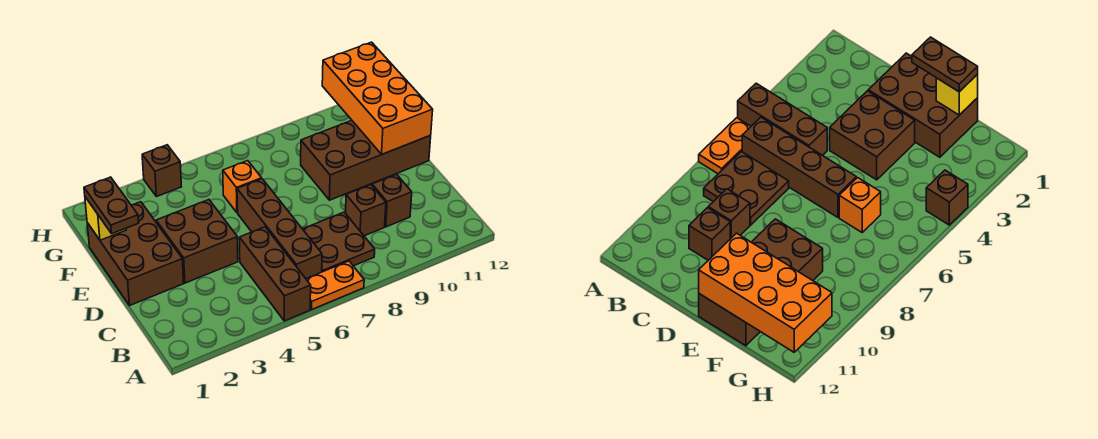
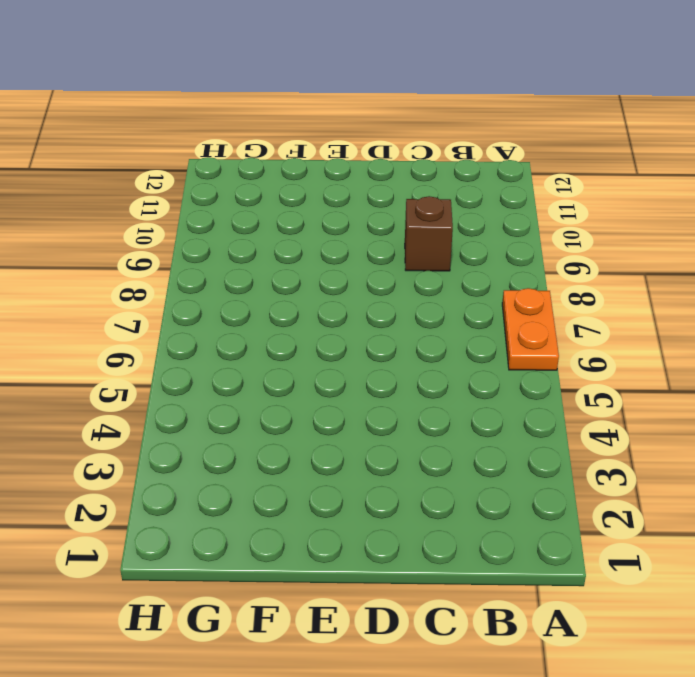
none -> brown brick A5:C5 level 1
none -> brown brick B6:E6 level 1
none -> brown plate B7:C8 level 1

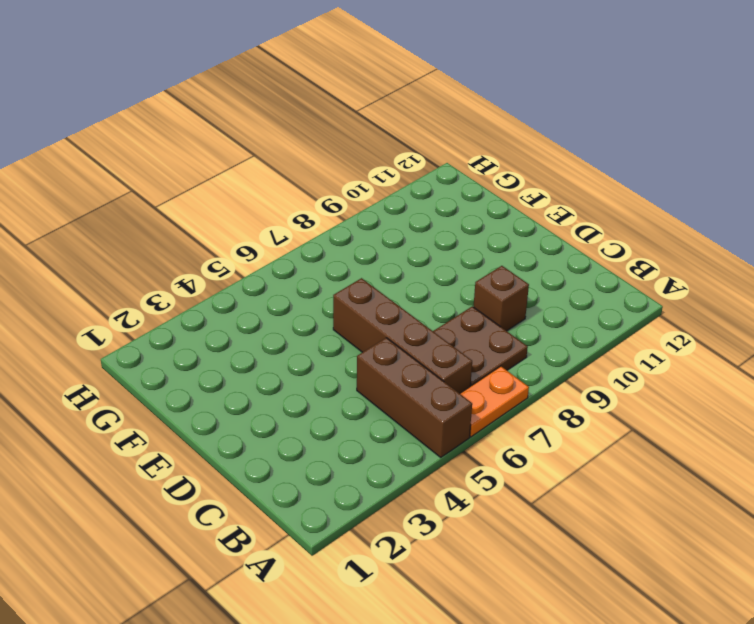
none -> brown brick C10 level 1
none -> brown brick D1:F2 level 1
none -> brown brick D3:E4 level 1

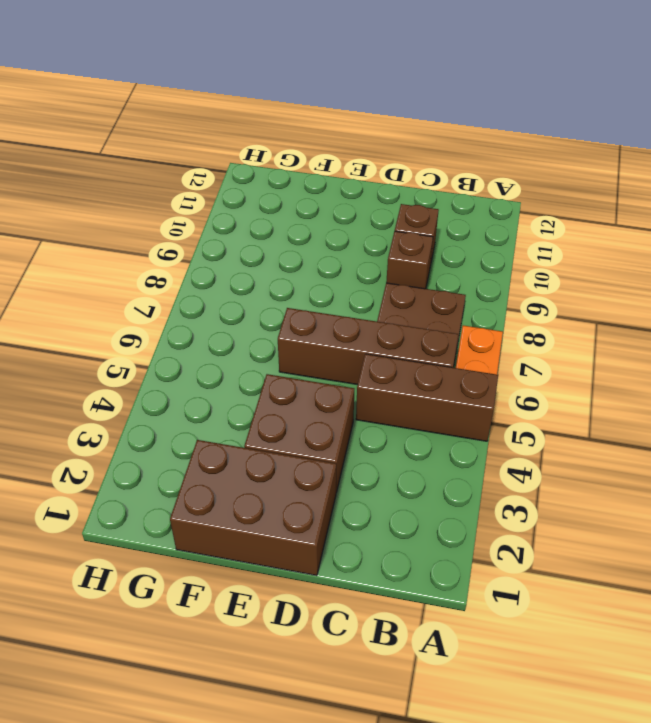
none -> brown brick E9:F12 level 1
none -> orange brick F6 level 1
none -> brown brick H4 level 1

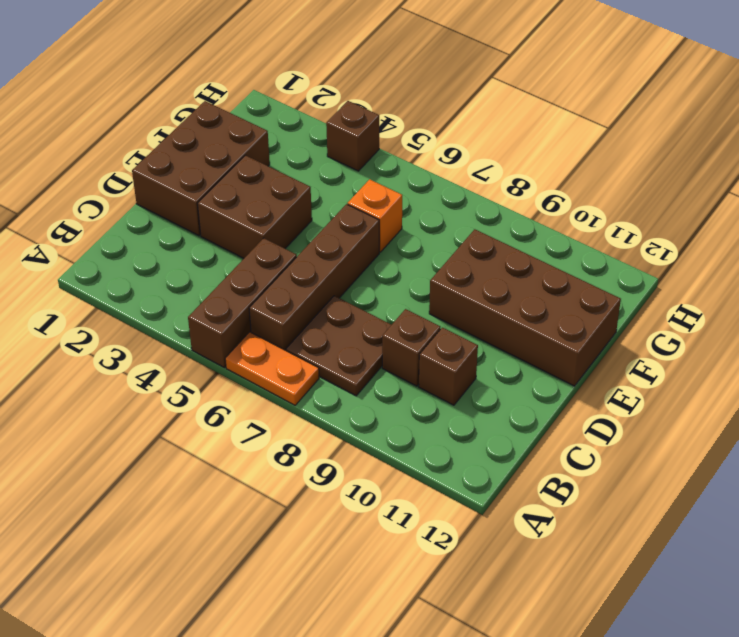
none -> orange brick E11:H12 level 2
none -> yellow brick F1 level 2
none -> brown plate E1:F1 level 3

